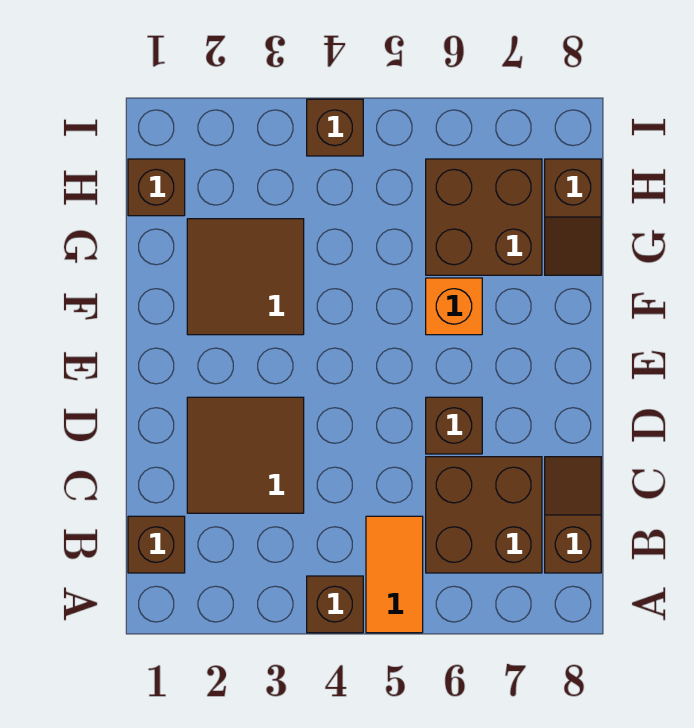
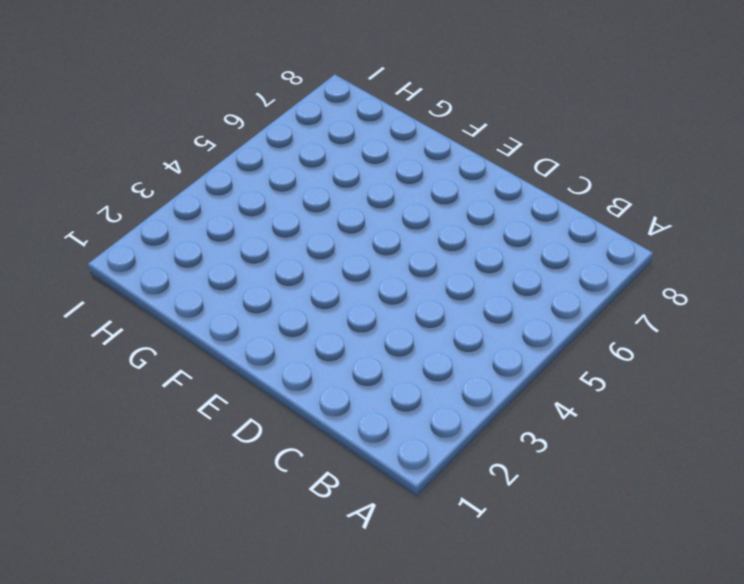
none -> brown brick A4 level 1
none -> orange tile A5:B5 level 1
none -> brown brick B1 level 1

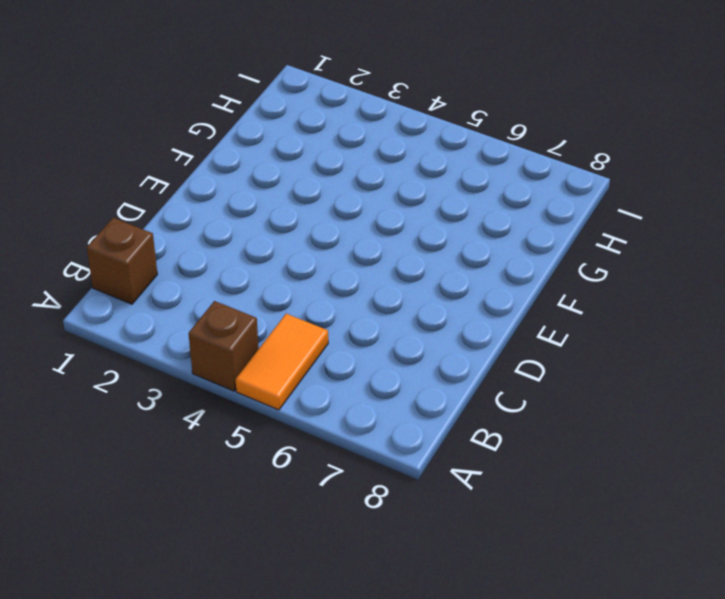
none -> brown brick B6:C7 level 1
none -> brown slope B8:C8 level 1 top B
none -> brown tile C2:D3 level 1

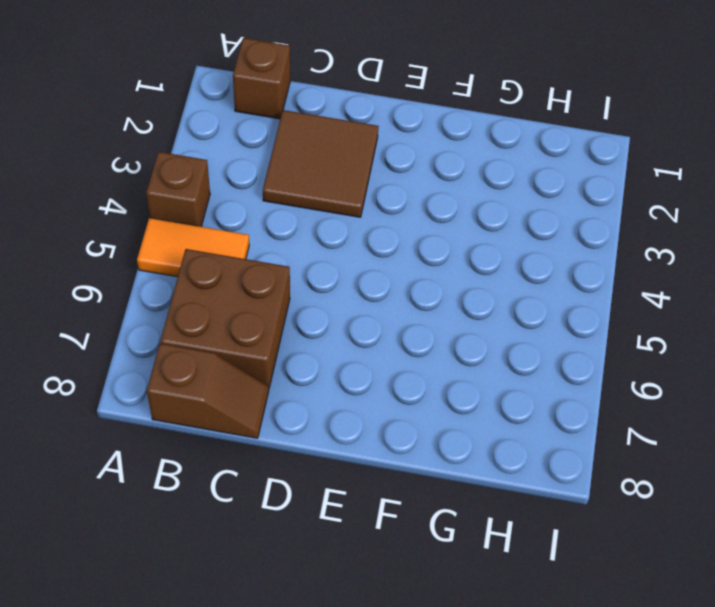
none -> brown brick D6 level 1
none -> brown tile F2:G3 level 1
none -> orange brick F6 level 1

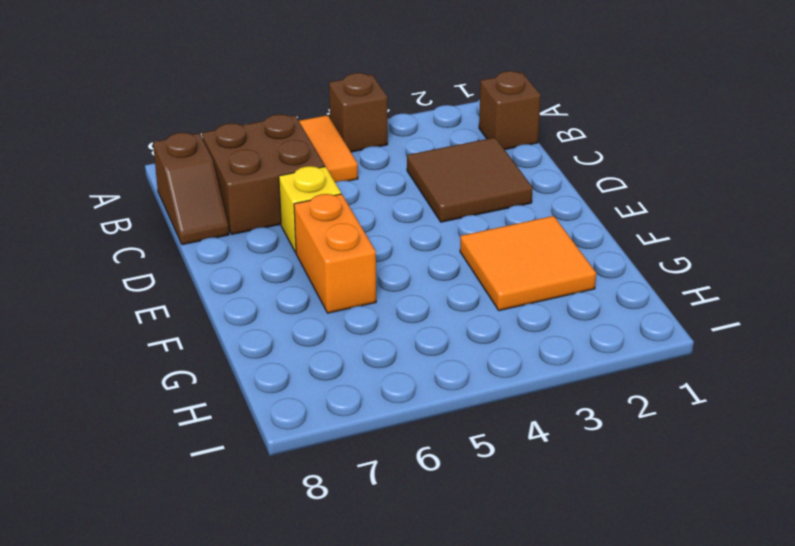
yellow brick D6 level 1 -> brown brick D6 level 1
orange brick E6:F6 level 1 -> orange brick F6 level 1
orange tile F2:G3 level 1 -> brown tile F2:G3 level 1
none -> brown brick G6:H7 level 1
none -> brown slope G8:H8 level 1 top H
none -> brown brick H1 level 1

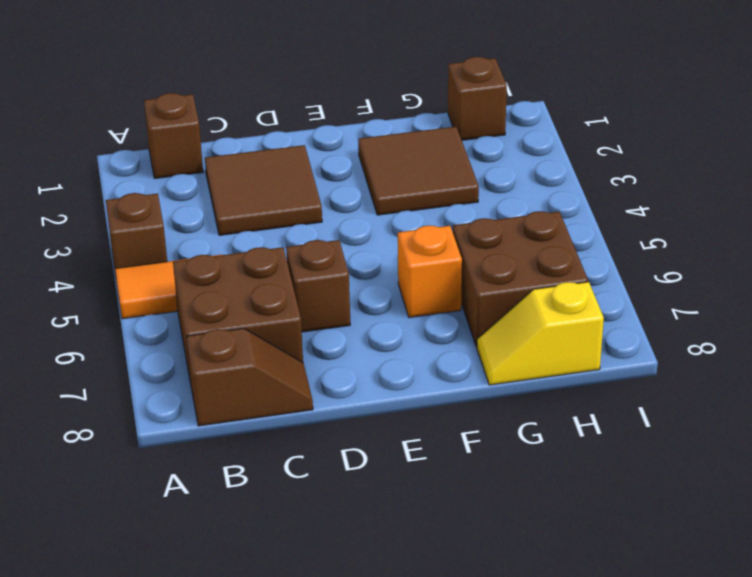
yellow slope G8:H8 level 1 top H -> brown slope G8:H8 level 1 top H
none -> brown brick I4 level 1

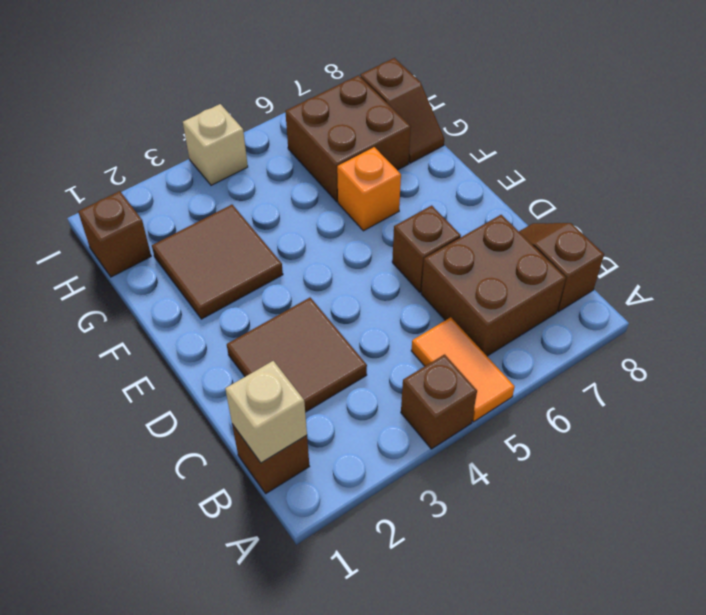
tan brick B1 level 2 -> none
tan brick I4 level 1 -> brown brick I4 level 1

